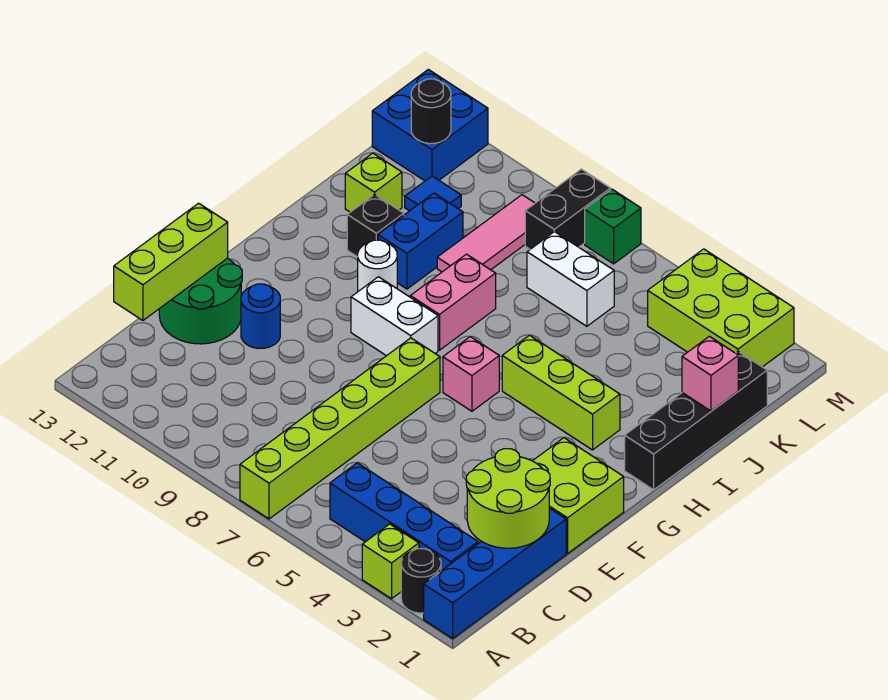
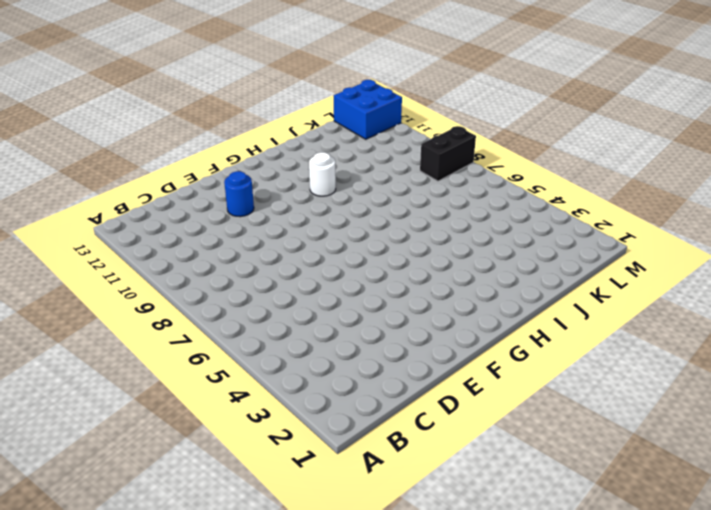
none -> blue brick A1:D1 level 1
none -> black round brick A2 level 1
none -> lime brick A3 level 1

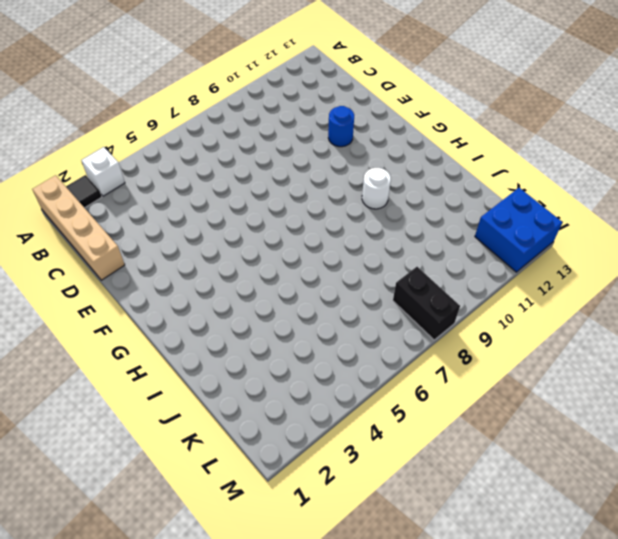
tan brick A1:D1 level 1 -> blue brick A1:D1 level 1
black tile A2 level 1 -> black round brick A2 level 1
white brick A3 level 1 -> lime brick A3 level 1
none -> lime brick A7:F7 level 1
none -> blue brick B2:B5 level 1
none -> green round brick D12:E13 level 1

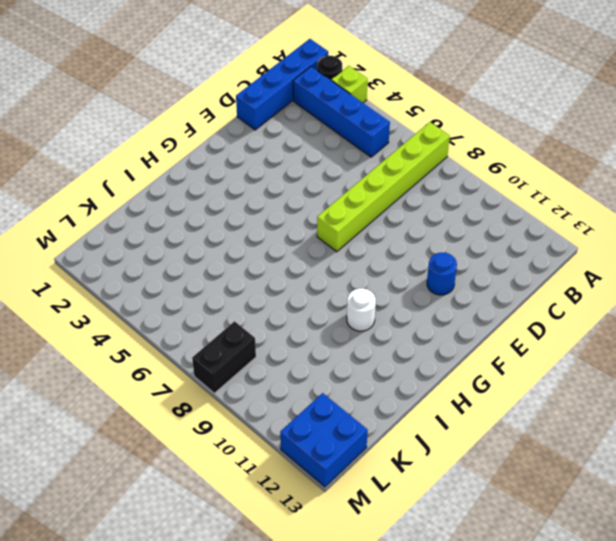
none -> green round brick D12:E13 level 1
none -> lime brick E1:F2 level 1
none -> pink brick G6 level 1

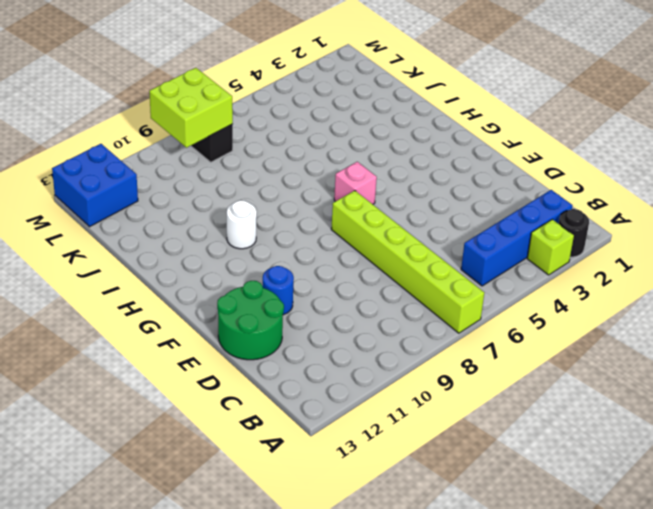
lime brick L8:M9 level 2 -> lime brick E1:F2 level 1
none -> blue brick A1:D1 level 1
none -> white brick G8:G9 level 1
none -> black brick H1:K1 level 1

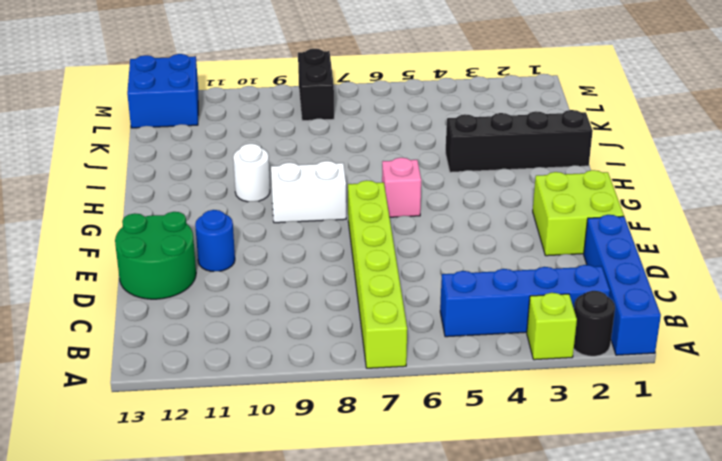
black brick I1:I4 level 1 -> black brick H1:K1 level 1
none -> lime brick H3:H5 level 1
none -> pink brick H8:I8 level 1
none -> blue brick I10:J10 level 1

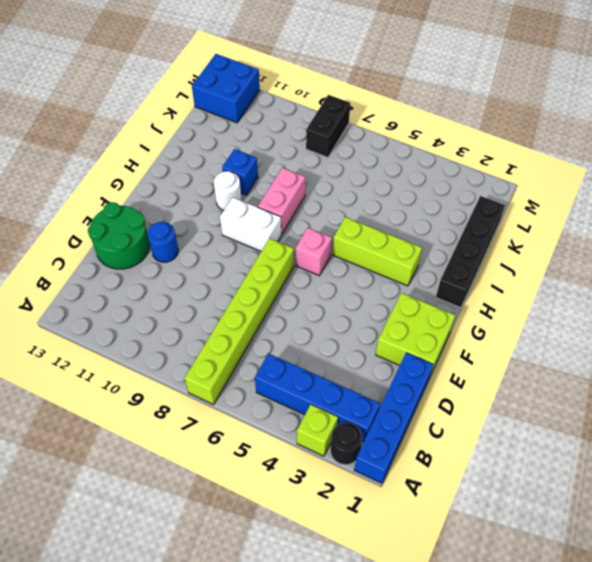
blue brick I10 level 1 -> blue brick I10:J10 level 1
none -> black brick I11 level 1
none -> pink tile J9:L9 level 1
none -> lime brick J12 level 1

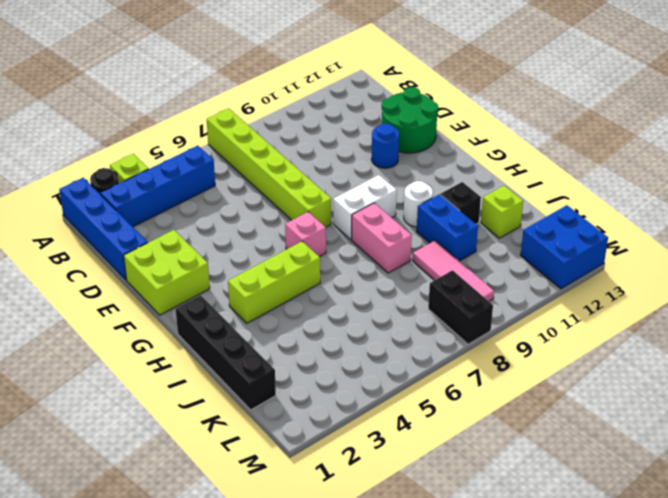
none -> white brick K6:K7 level 1
none -> blue tile K11 level 1
none -> lime brick L2:M4 level 1

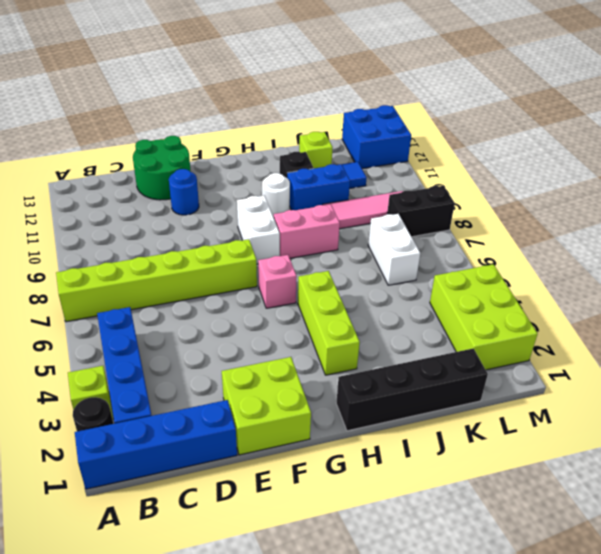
none -> green brick M7 level 1
none -> lime round brick C1:D2 level 2
none -> lime brick C13:E13 level 2

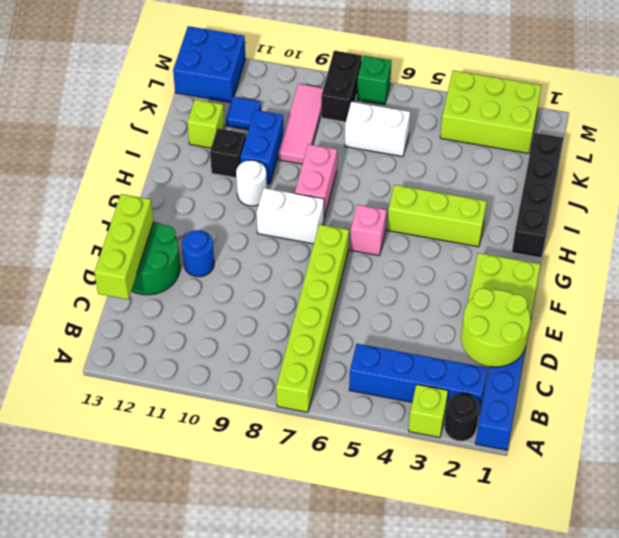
none -> pink brick J1 level 2
none -> black round brick L12 level 2

